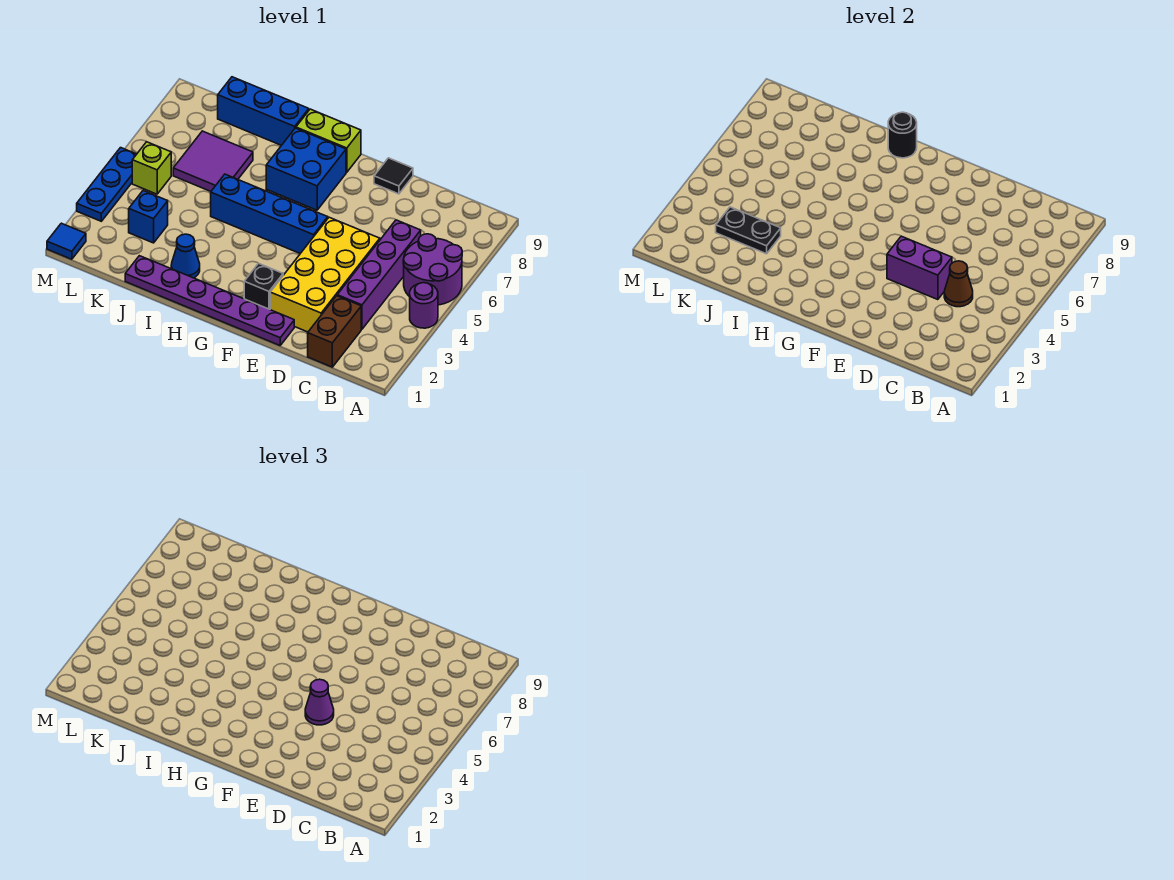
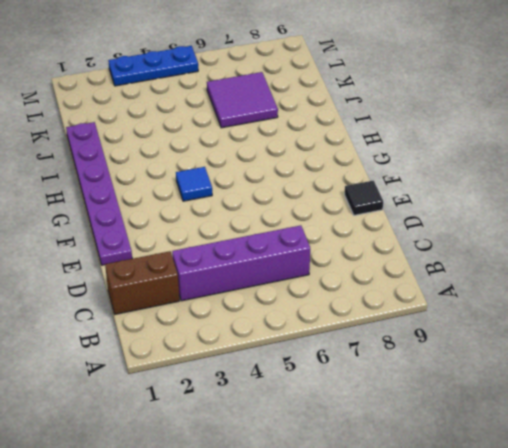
blue tile G4 level 1 -> blue tile M1 level 1
none -> purple round brick A4 level 1
none -> purple round brick A5:B6 level 1
none -> yellow brick D2:E5 level 1

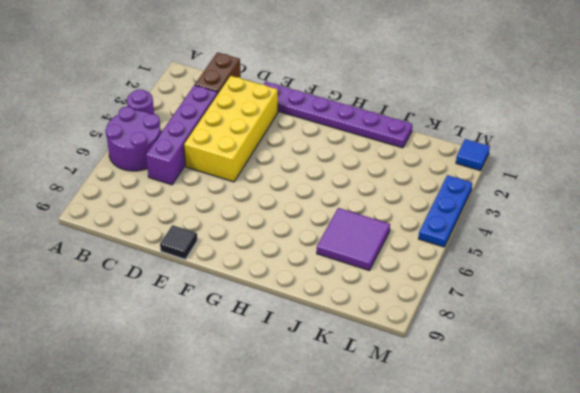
none -> black brick F2 level 1
none -> blue brick F5:I5 level 1
none -> blue brick G7:H8 level 1

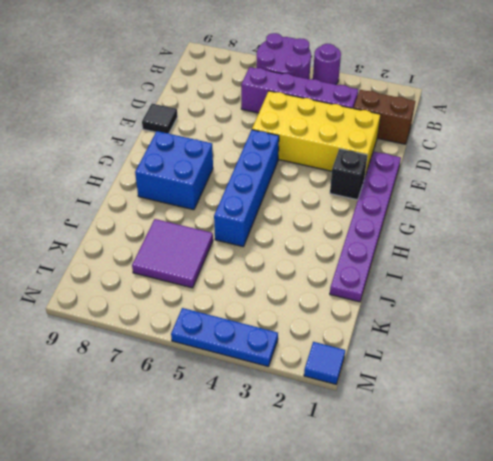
none -> lime brick G9:H9 level 1
none -> blue cone I2 level 1
none -> blue brick I9:K9 level 1

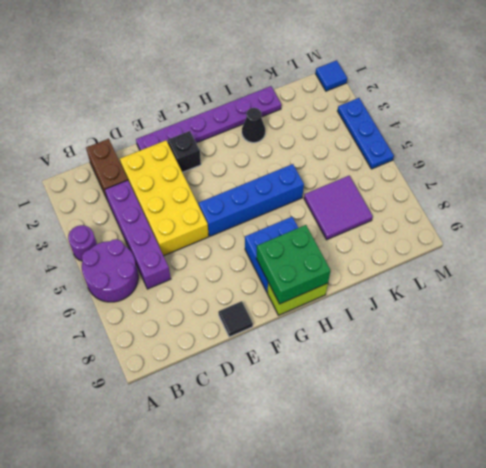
green brick G8:H9 level 2 -> black round brick H9 level 2
black cone I2 level 1 -> blue cone I2 level 1
none -> blue brick I9:K9 level 1
none -> blue brick K3 level 1
none -> lime brick L5 level 1

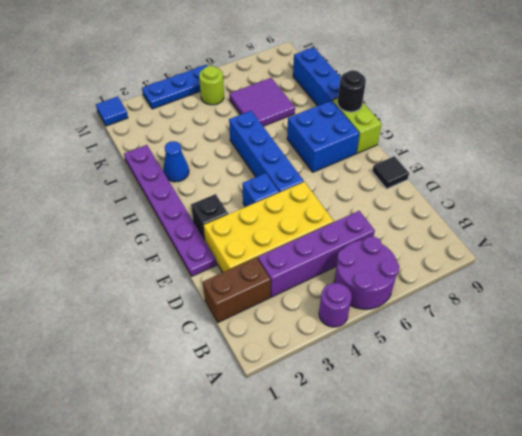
blue brick F4 level 1 -> blue brick K3 level 1
lime round brick L5 level 1 -> lime brick L5 level 1
none -> brown cone C4 level 2
none -> purple brick D4:E4 level 2
none -> black plate J3:K3 level 2

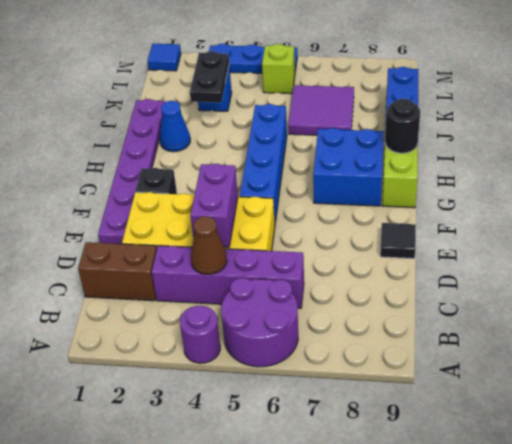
none -> purple cone E4 level 3

